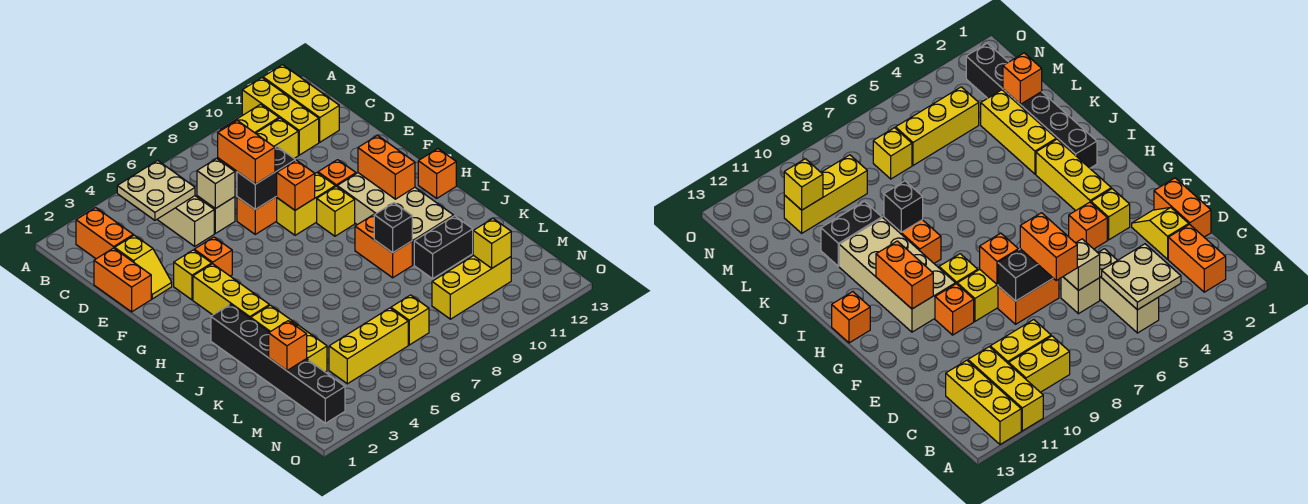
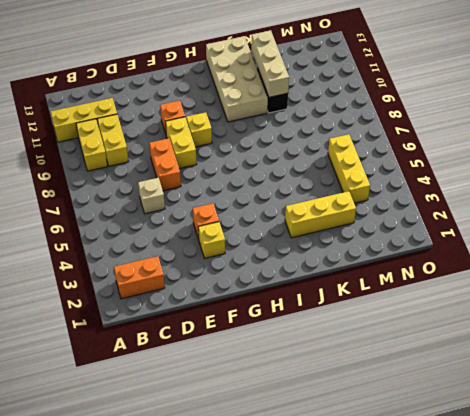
tan brick I10:J13 level 1 -> tan brick G10:J11 level 1
tan brick K10:K12 level 2 -> tan brick B5:D5 level 1
none -> yellow brick A12:C12 level 1
none -> orange brick D1:E1 level 1
none -> yellow slope D2:E2 level 1 top D
none -> yellow brick G3:I3 level 1

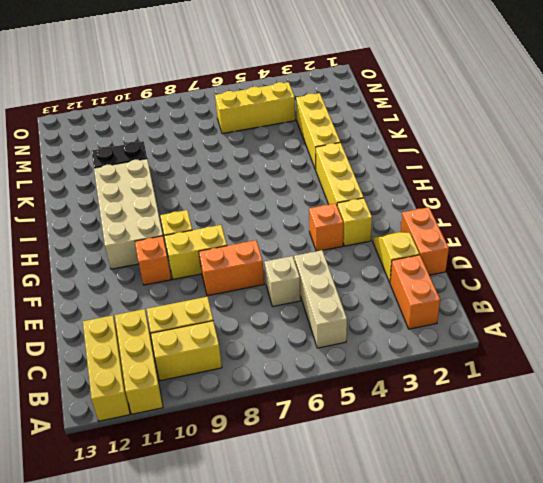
none -> orange brick H13 level 1
none -> black brick I2:N2 level 1
none -> orange brick I9:J9 level 1
none -> yellow brick M7 level 1

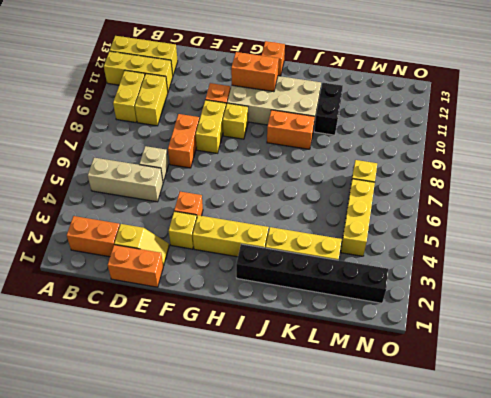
none -> yellow brick M9:M11 level 1
none -> tan plate B4:C5 level 2
none -> tan brick D6 level 2
none -> black brick E7:E8 level 2

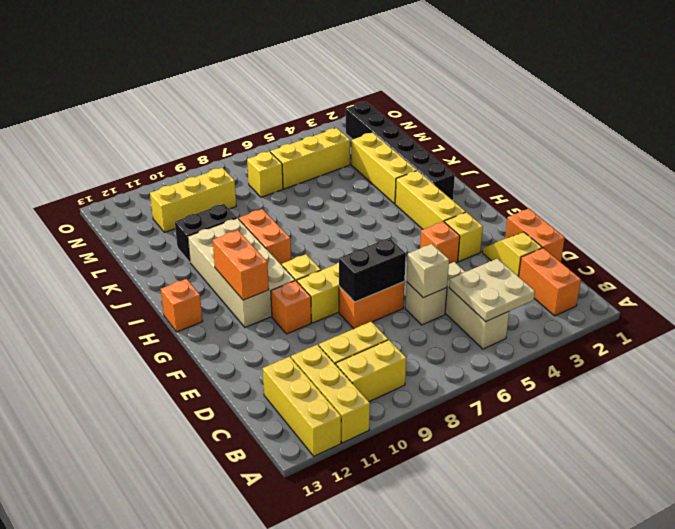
none -> orange brick F8 level 2
none -> black brick J9 level 2
none -> orange brick L2 level 2
none -> yellow brick M11 level 2

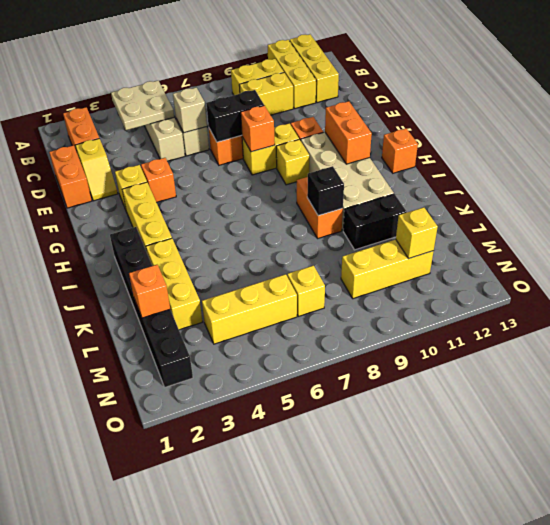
none -> orange brick D7:E7 level 3

